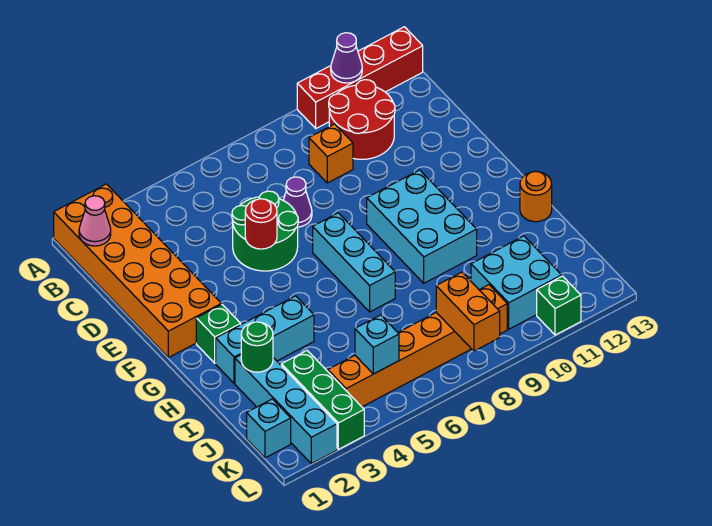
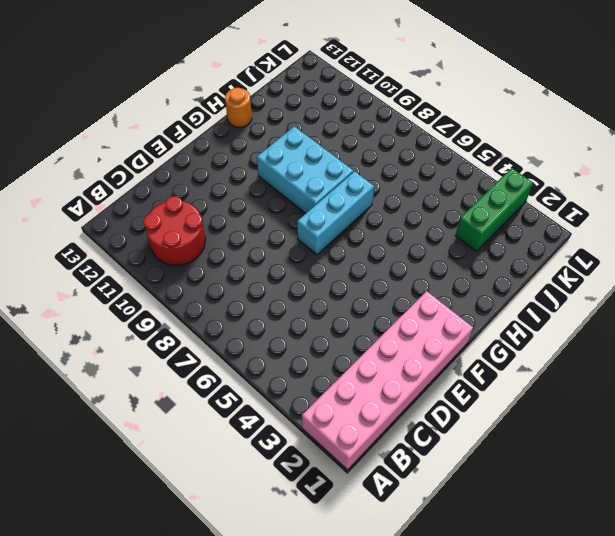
pink brick A1:F2 level 1 -> orange brick A1:F2 level 1
cyan brick G8:H10 level 1 -> cyan brick F9:H10 level 1
none -> red brick A10:A13 level 1
none -> orange brick C9 level 1
none -> green round brick D5:E6 level 1

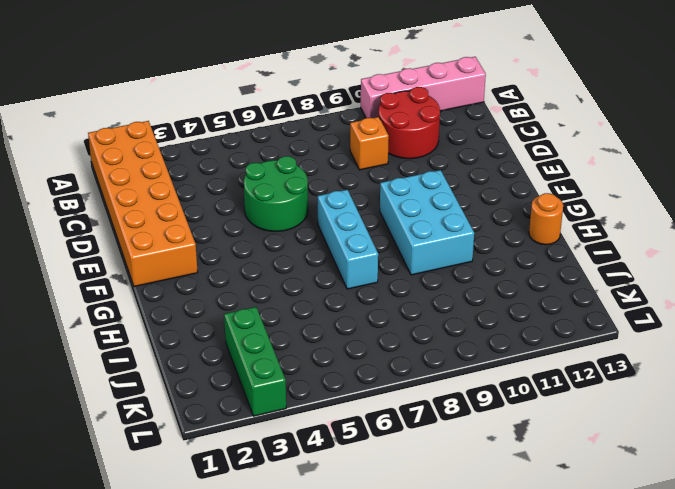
pink brick A10:A13 level 1 -> red brick A10:A13 level 1
none -> purple cone D7 level 1
none -> green brick G2 level 1
none -> cyan brick H2:H4 level 1

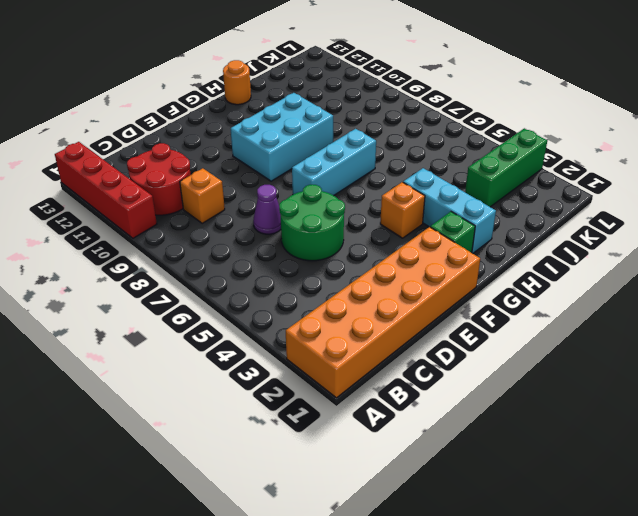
orange brick G4 level 1 -> none
none -> cyan brick I2:L2 level 1
none -> cyan brick J10:K11 level 1
none -> cyan brick K1 level 1

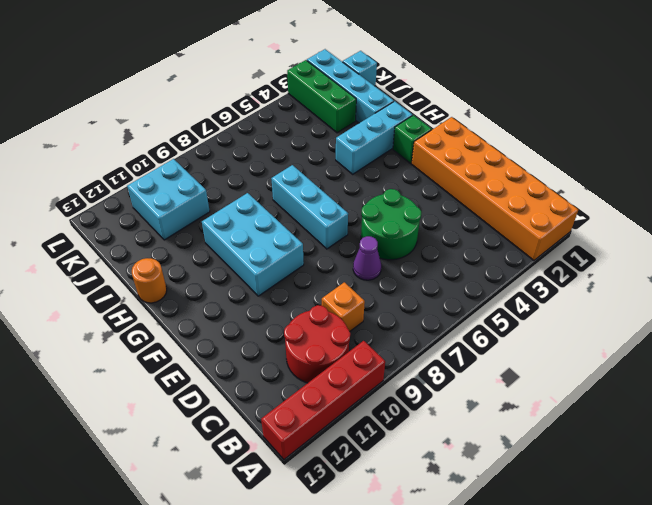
none -> orange brick K4:K9 level 1
none -> green brick L11 level 1
none -> purple cone A11 level 2

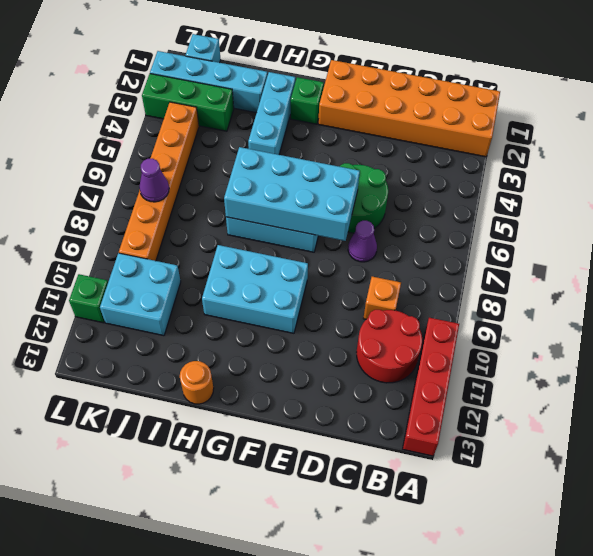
cyan brick E6:H7 level 2 -> none
purple cone K7 level 2 -> purple cone A11 level 2
none -> pink cone B1 level 2
none -> red round brick E5 level 2
none -> green round brick I2 level 2

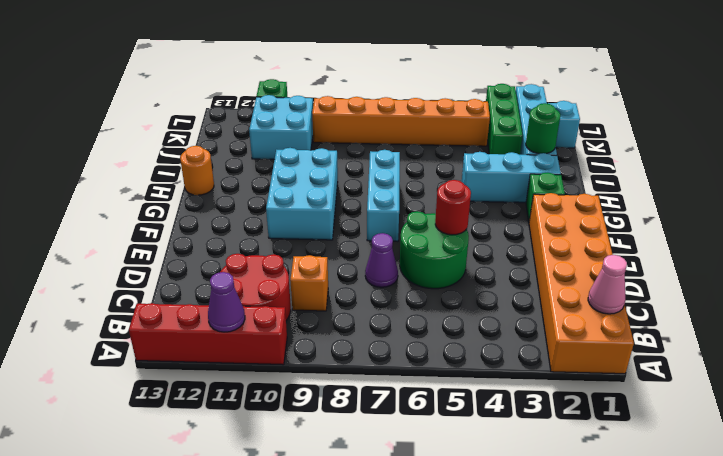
none -> cyan brick K5 level 2
none -> orange brick K8:L8 level 2

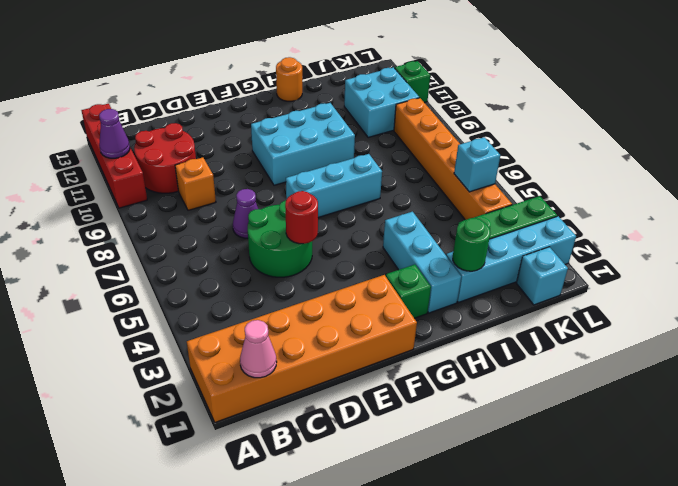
none -> orange brick K8:L8 level 2

